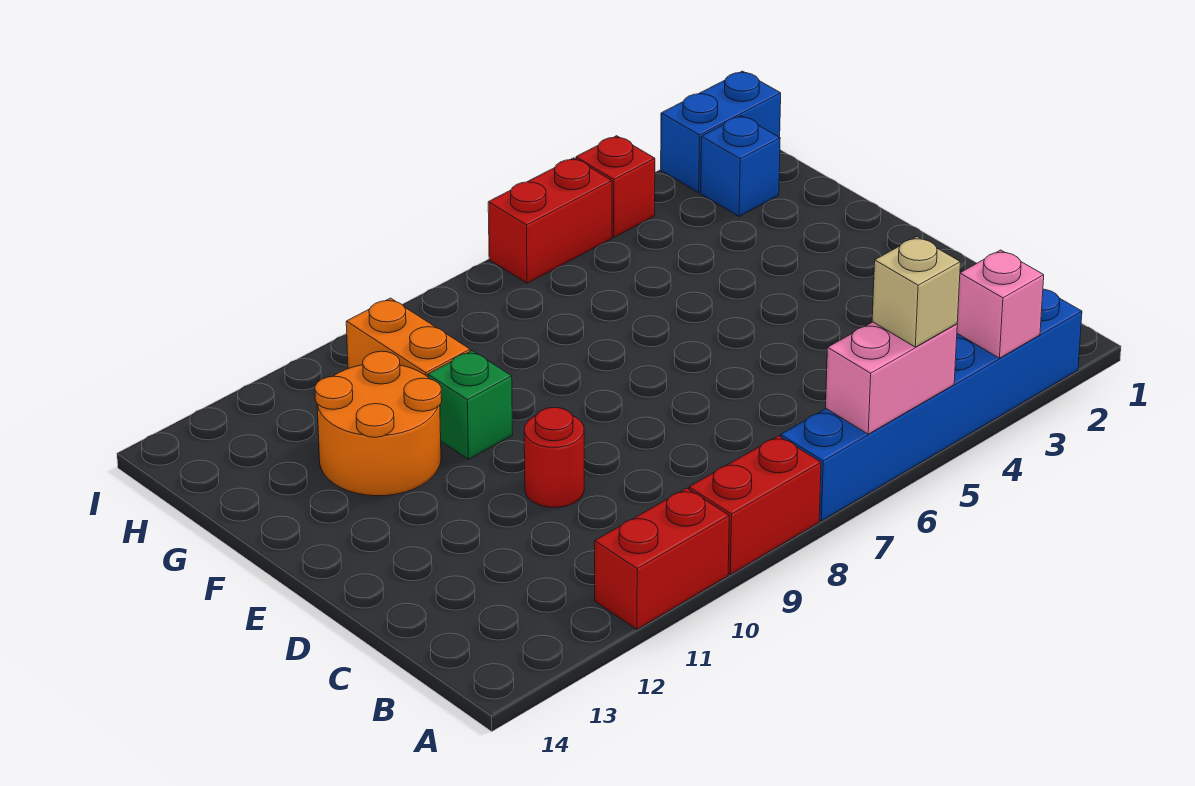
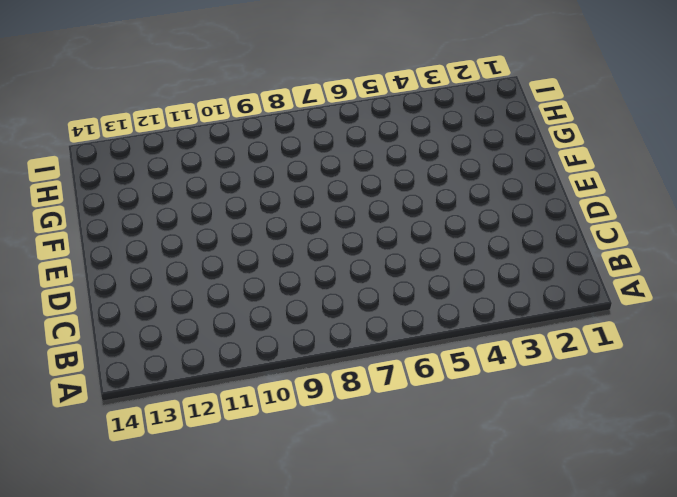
none -> blue brick A2:A7 level 1
none -> red brick A8:A9 level 1
none -> red brick A10:A11 level 1

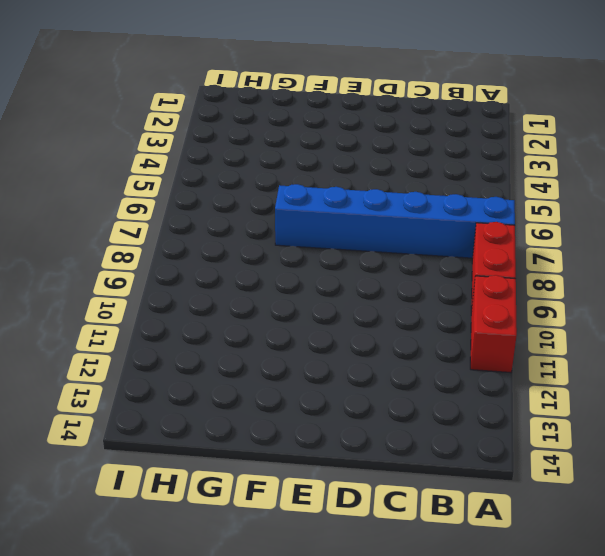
blue brick A7:F7 level 1 -> blue brick A2:A7 level 1
none -> red round brick D10 level 1
none -> green brick F10 level 1
none -> orange round brick F11:G12 level 1

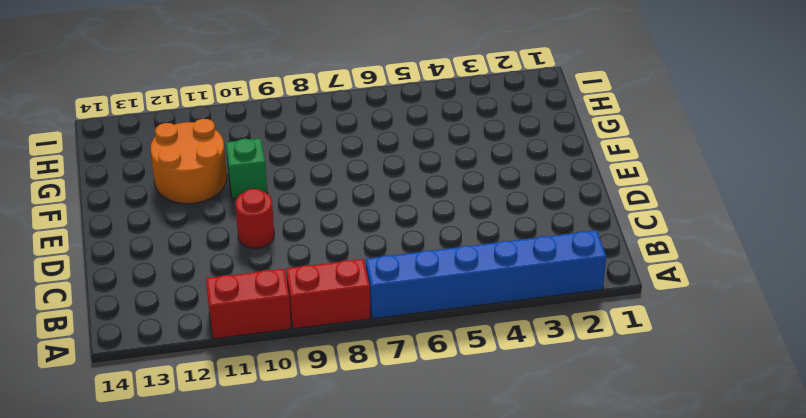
none -> orange brick G10:H10 level 1
none -> blue brick H2 level 1
none -> blue brick I1:I2 level 1

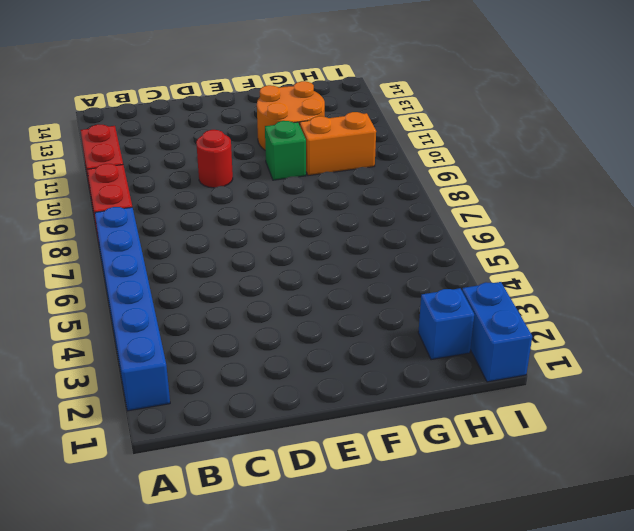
none -> red brick I4 level 1
none -> red brick I5:I6 level 1
none -> pink brick A3 level 2

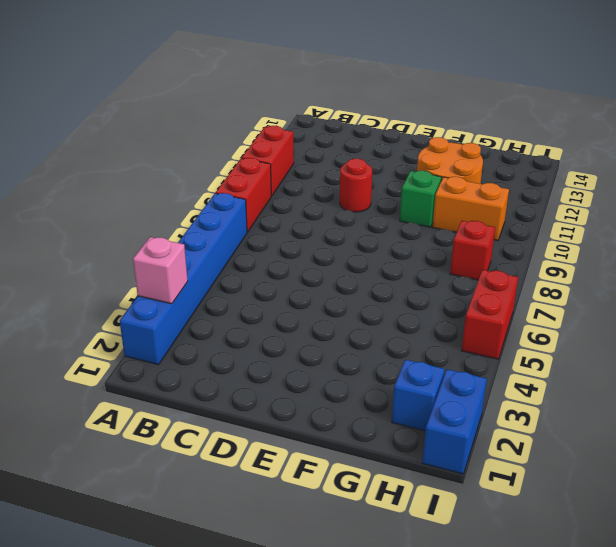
red brick H8 level 1 -> red brick I4 level 1
none -> pink brick A5:A6 level 2
none -> tan brick A5 level 3

